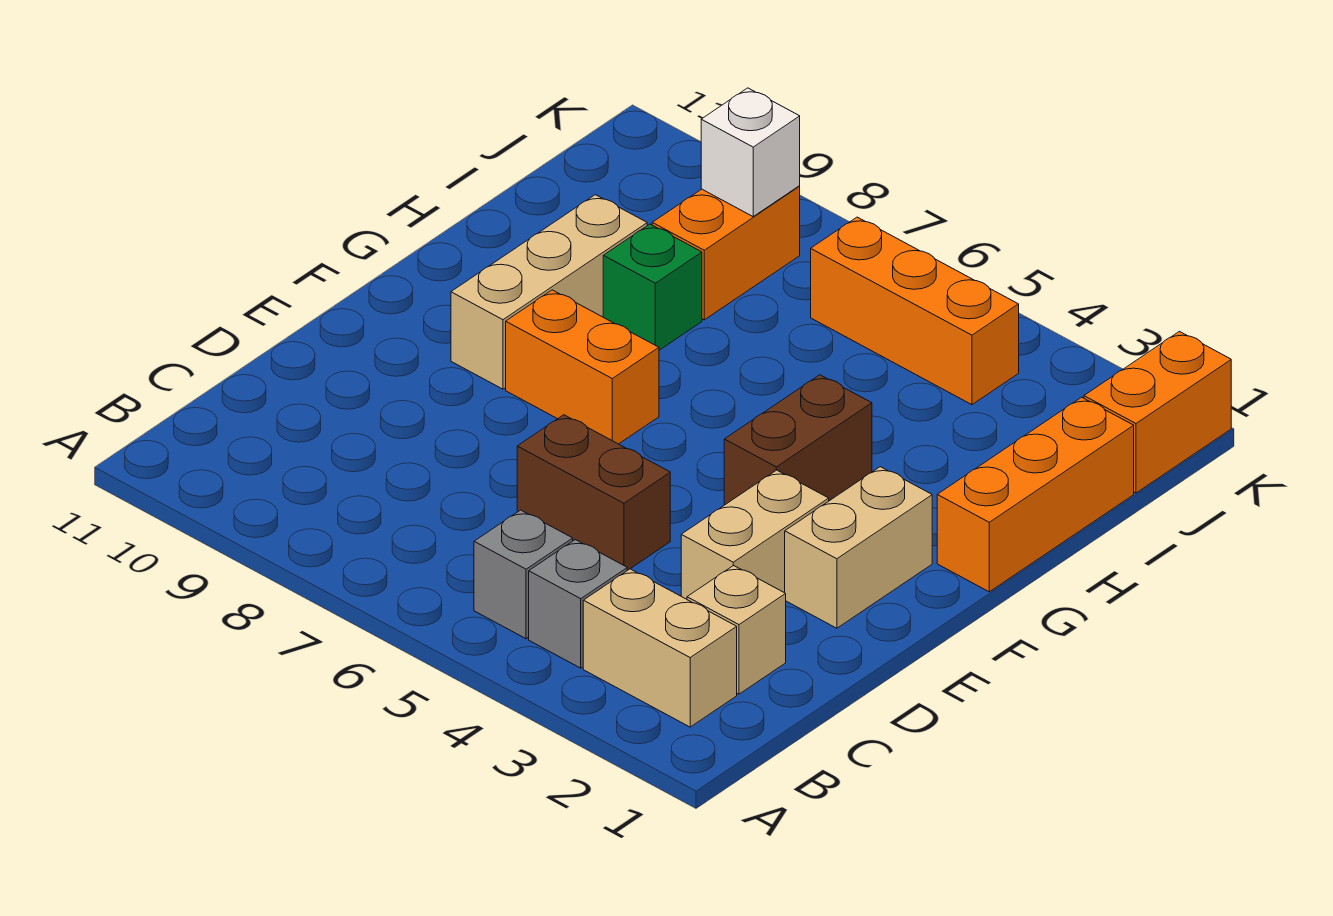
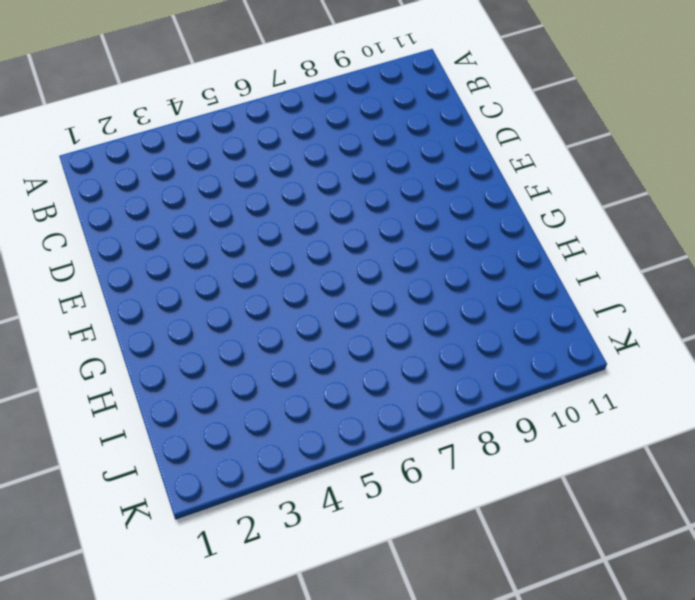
none -> tan brick B2:B3 level 1
none -> grey brick B4 level 1
none -> grey brick B5 level 1

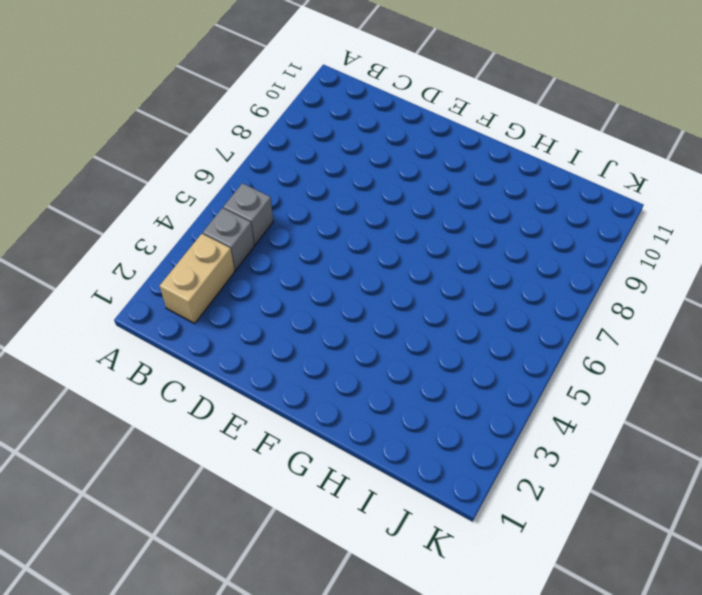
none -> tan brick C2 level 1
none -> tan brick D3:E3 level 1
none -> brown brick D5:D6 level 1

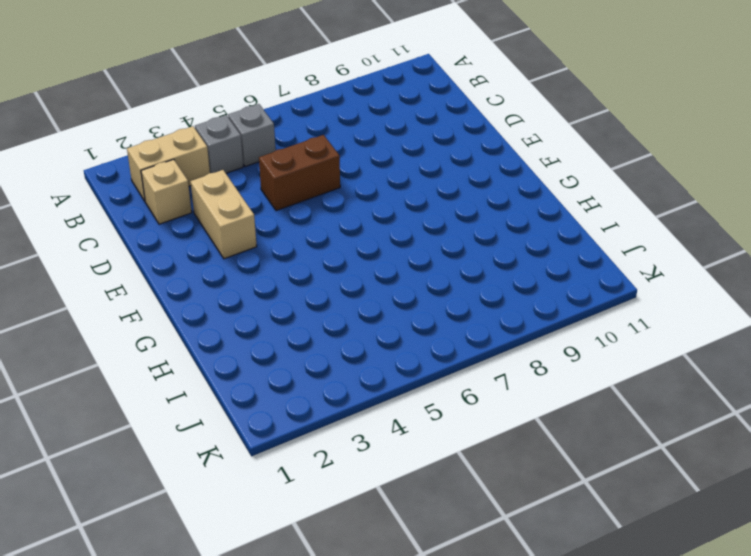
none -> tan brick E2:F2 level 1
none -> brown brick F4:G4 level 1
none -> orange brick F7:F8 level 1

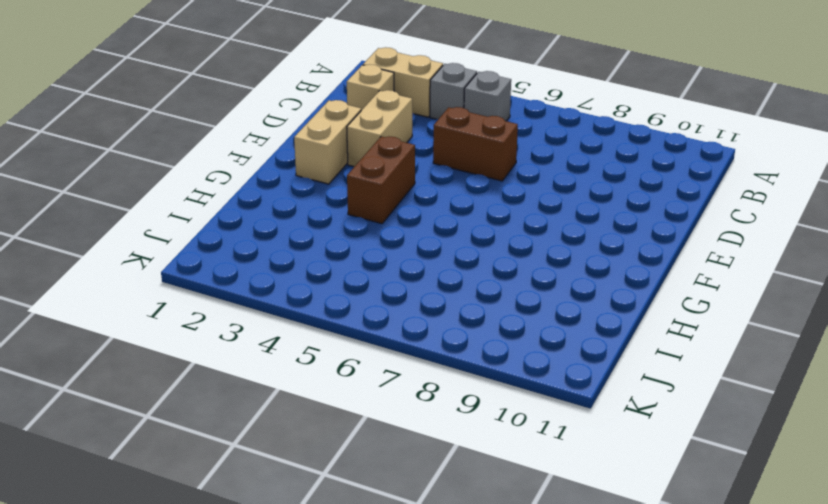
none -> orange brick F7:F8 level 1
none -> tan brick F9:H9 level 1
none -> orange brick G1:I1 level 1

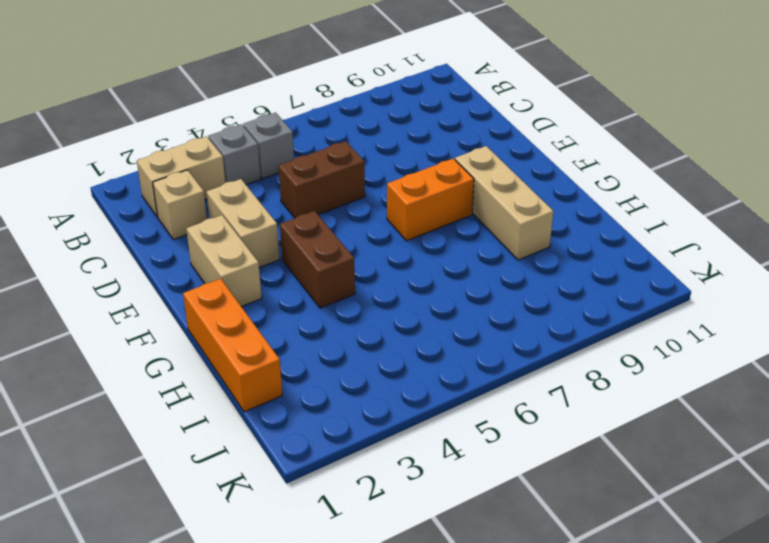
none -> green brick H8 level 1
none -> orange brick I8:J8 level 1
none -> orange brick J1:K1 level 1

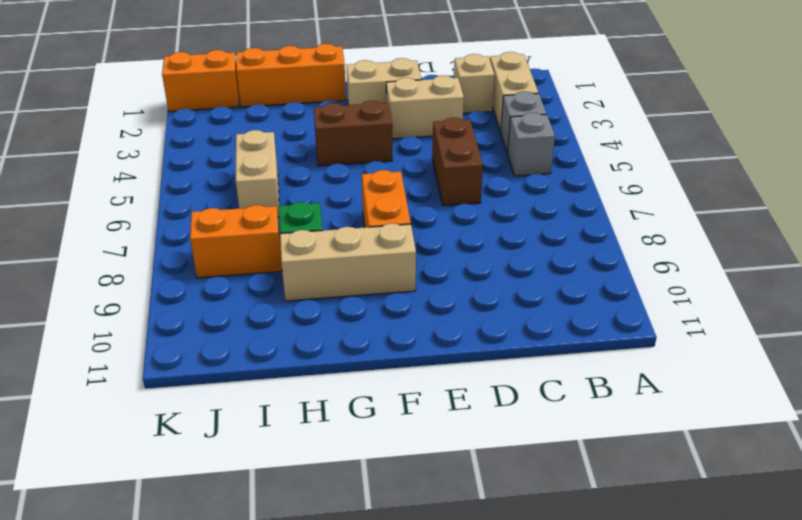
tan brick I5:I6 level 1 -> none
none -> orange brick J4:J6 level 1
none -> white brick J8 level 2

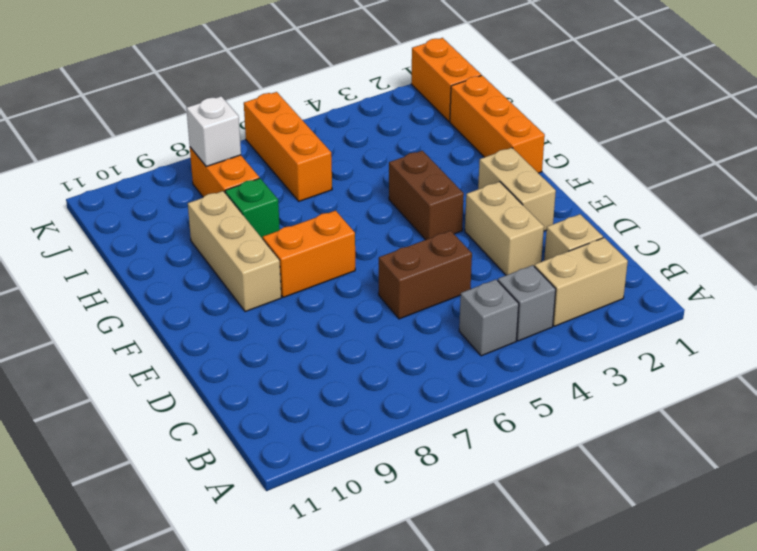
orange brick I6:K6 level 1 -> orange brick J4:J6 level 1

